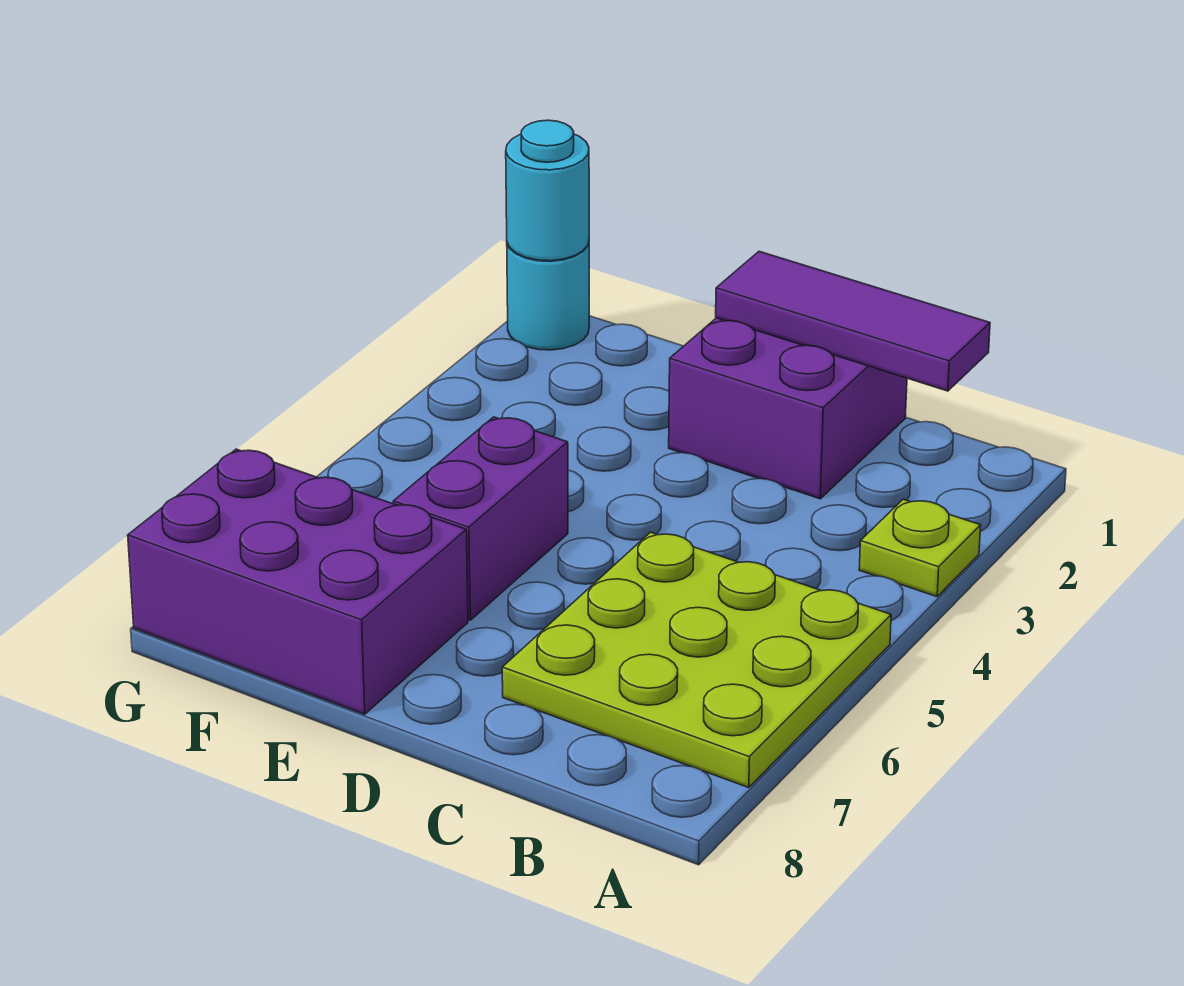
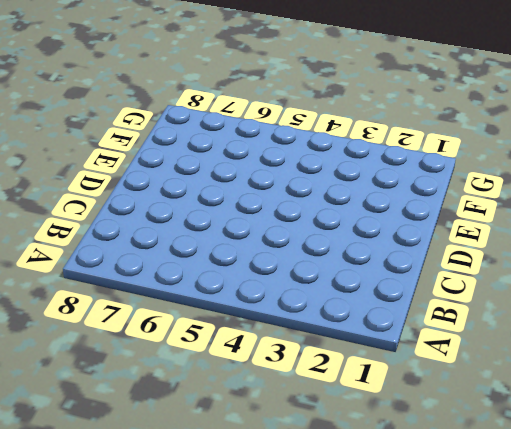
none -> lime plate A3 level 1
none -> lime plate A5:C7 level 1

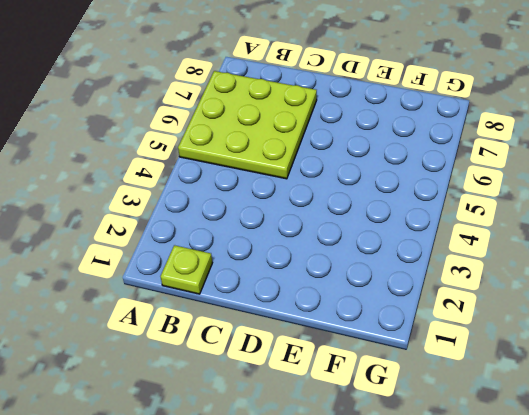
lime plate B1 level 1 -> lime plate A3 level 1
none -> purple brick C1:D2 level 1
none -> purple brick E5:E6 level 1

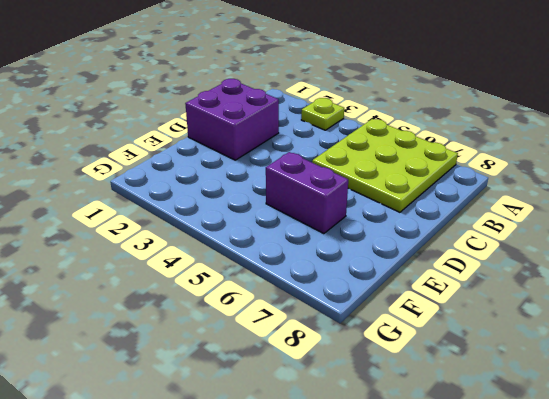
none -> purple brick E7:G8 level 1
none -> cyan round brick G1 level 1

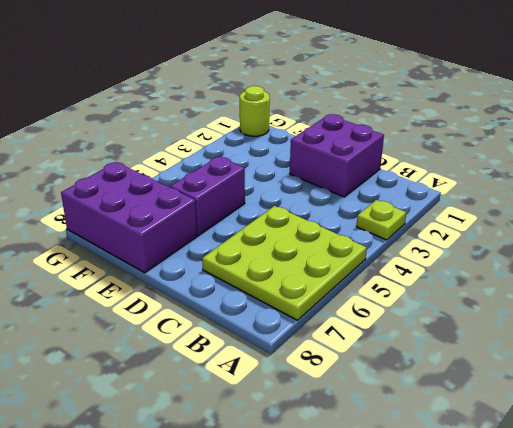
lime round brick G1 level 1 -> cyan round brick G1 level 1
none -> purple tile B1:D1 level 2
none -> cyan round brick G1 level 2

